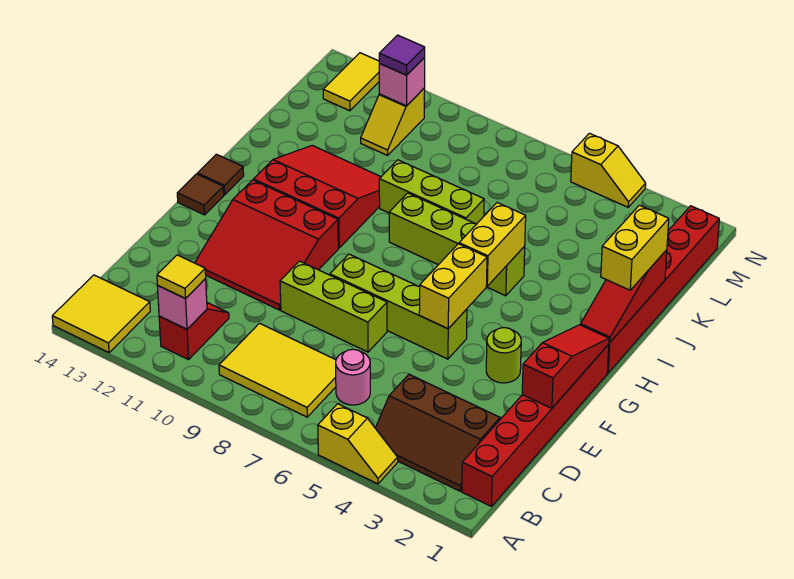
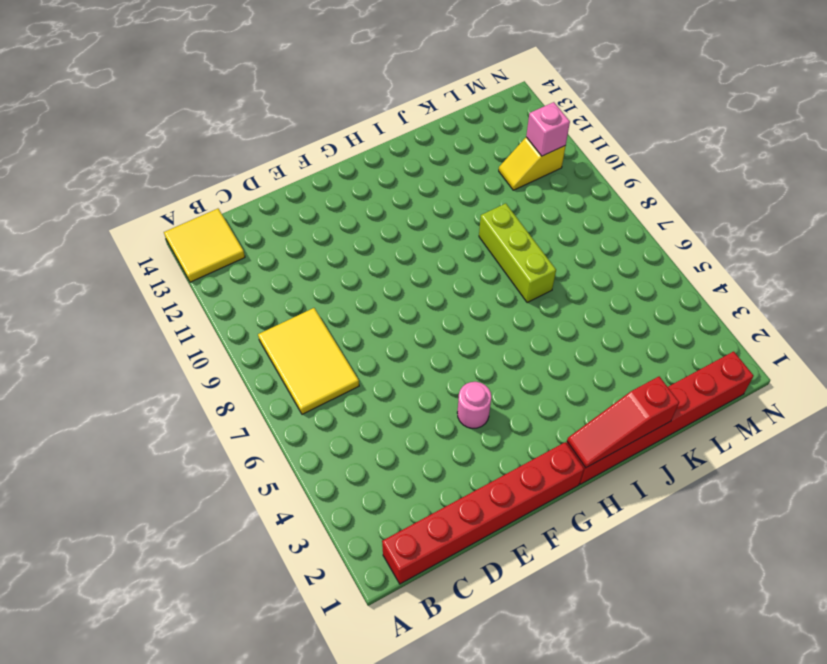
pink round brick F4 level 1 -> pink round brick C6 level 1
none -> yellow slope A4:A5 level 1 top 5
none -> brown slope B2:C4 level 1 top C
none -> red slope B11:C11 level 1 top B

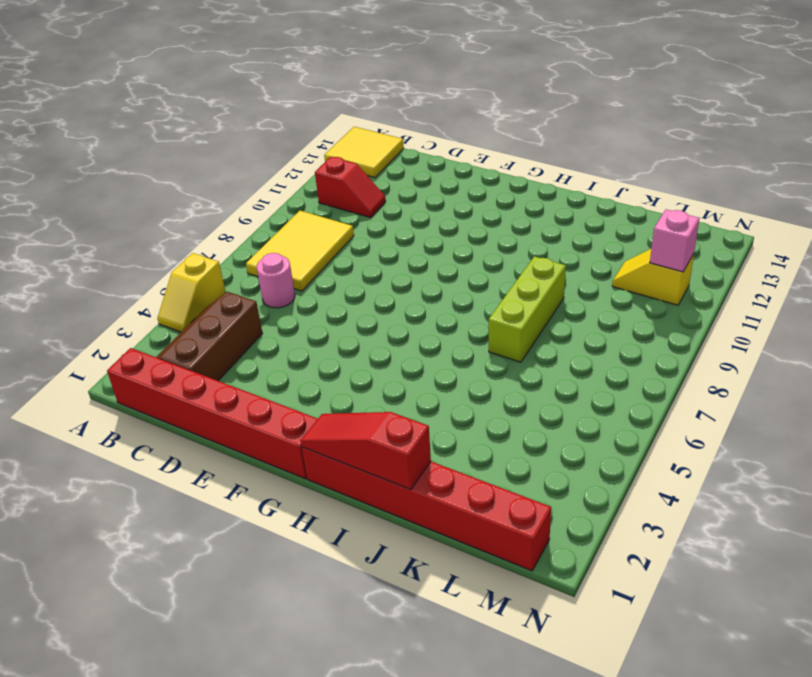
none -> lime brick E7:E9 level 1
none -> red slope E10:G12 level 1 top G
none -> lime round brick F3 level 1

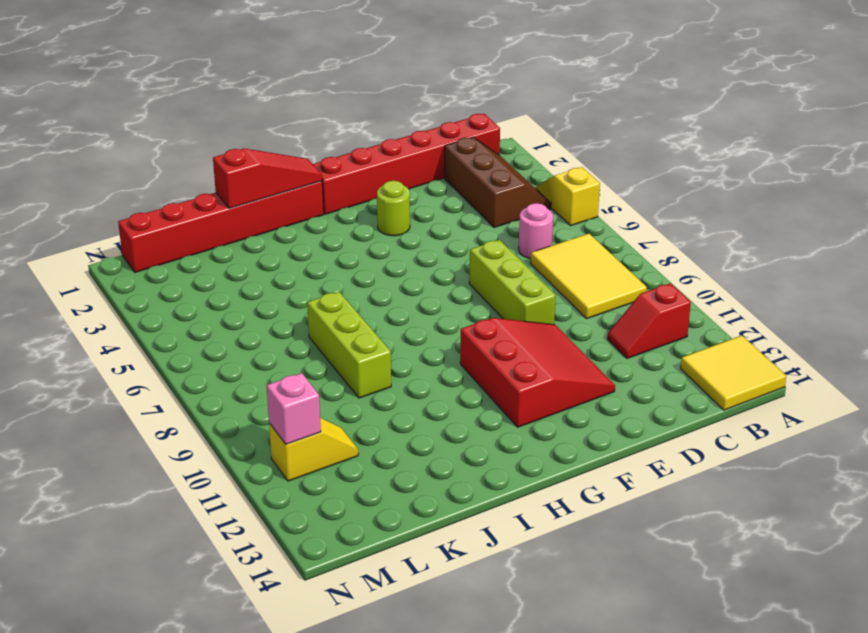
none -> lime brick F5:F8 level 1
none -> brown tile G14 level 1
none -> red slope H10:J12 level 1 top H

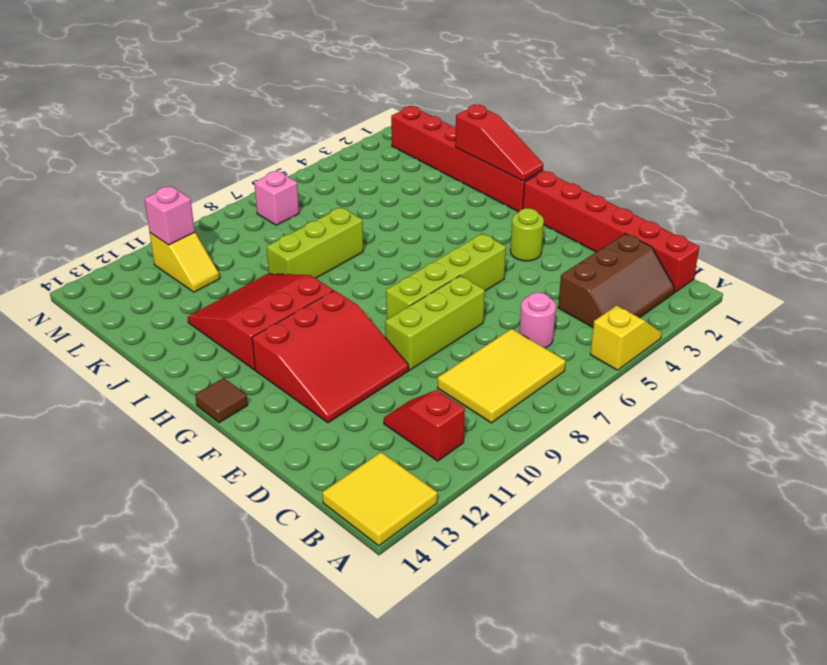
pink brick M7 level 1 -> pink brick B11 level 2
none -> brown tile H14 level 1
none -> lime brick I5:I8 level 1
none -> yellow tile M13:N13 level 1

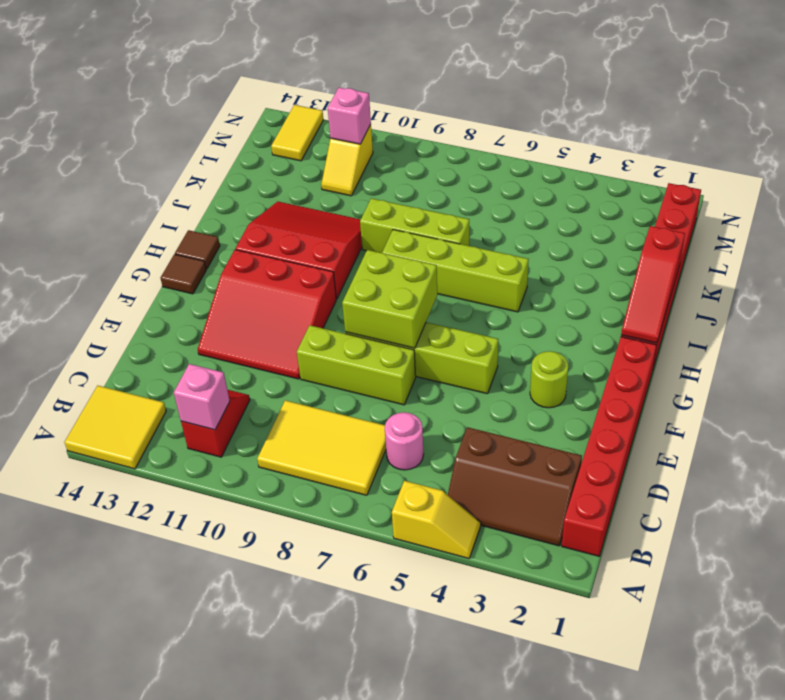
lime brick F7:G8 level 2 -> none
none -> yellow slope N4:N5 level 1 top 5
none -> red slope E1:G1 level 2 top E
none -> yellow brick F5:G5 level 2

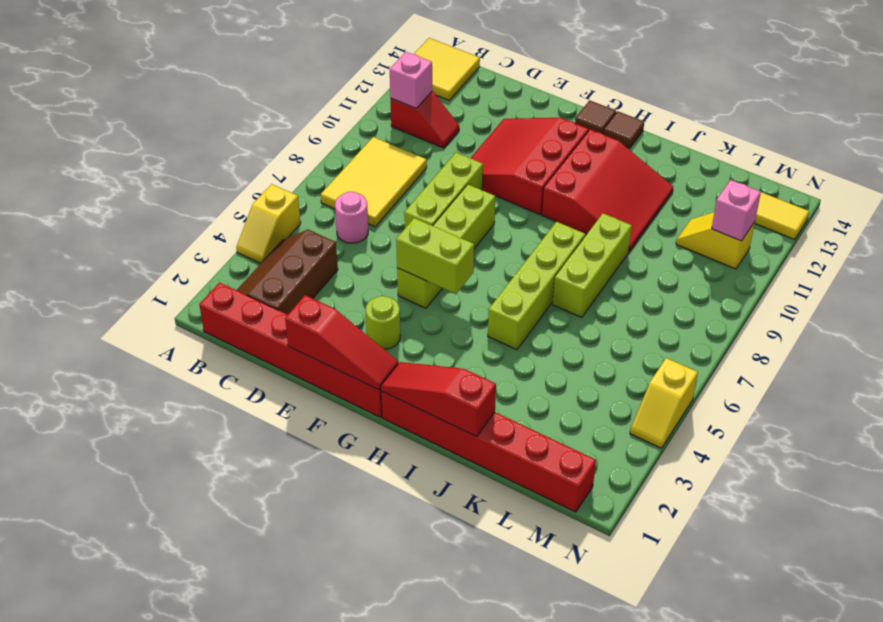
lime brick F5:G5 level 2 -> yellow brick F5:G5 level 2
none -> yellow brick H5:I5 level 2
none -> yellow tile B11 level 3
none -> yellow brick I1:J1 level 3

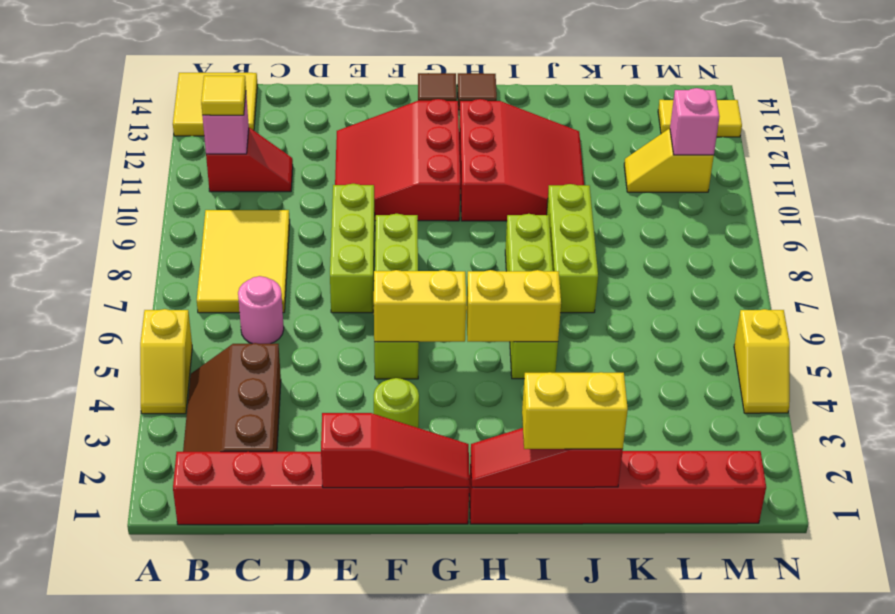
none -> purple tile M11 level 3

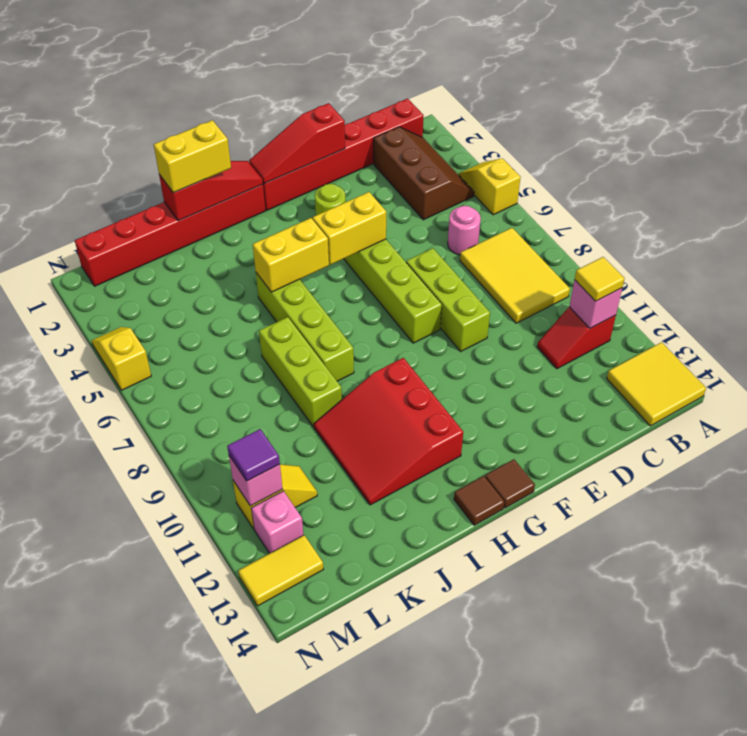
pink brick M12 level 1 -> none
none -> red slope E10:G12 level 1 top G

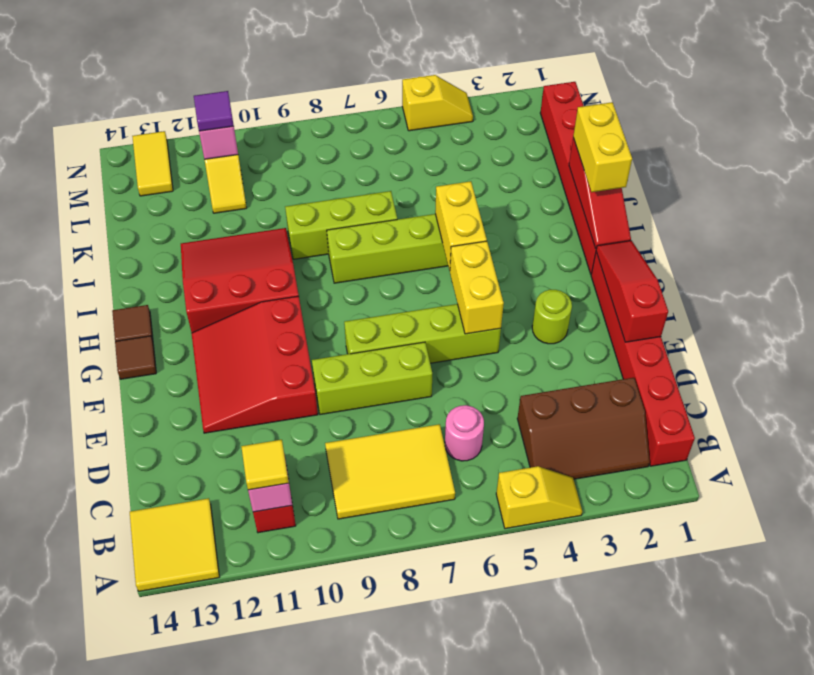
red slope E10:G12 level 1 top 10 -> red slope E10:G12 level 1 top G

